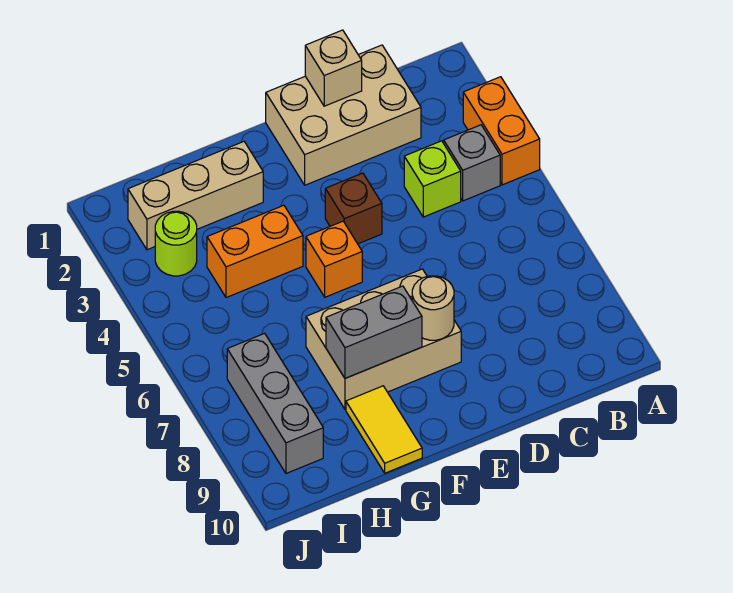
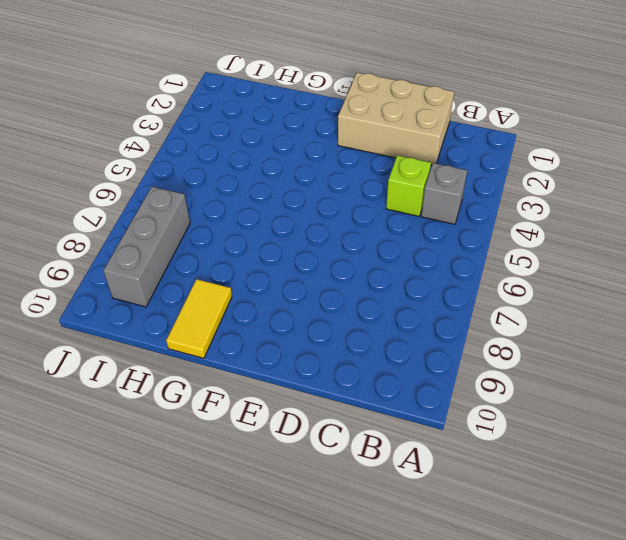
none -> orange brick A3:A4 level 1
none -> brown brick E4 level 1
none -> tan brick E7:G8 level 1

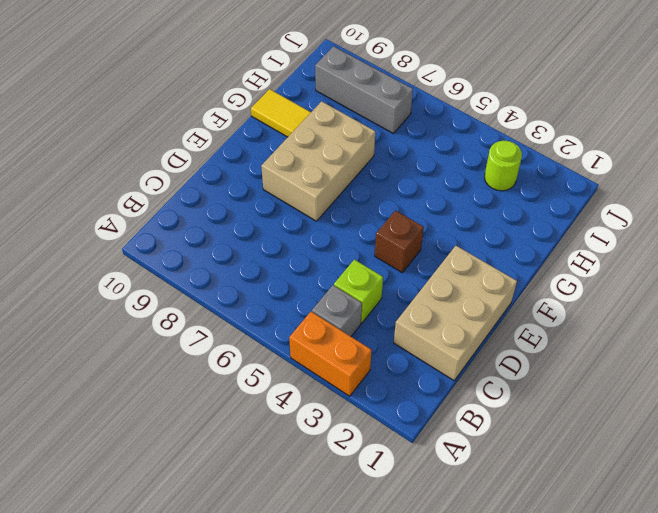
none -> orange brick F5 level 1
none -> tan brick G2:I2 level 1
none -> orange brick G4:H4 level 1

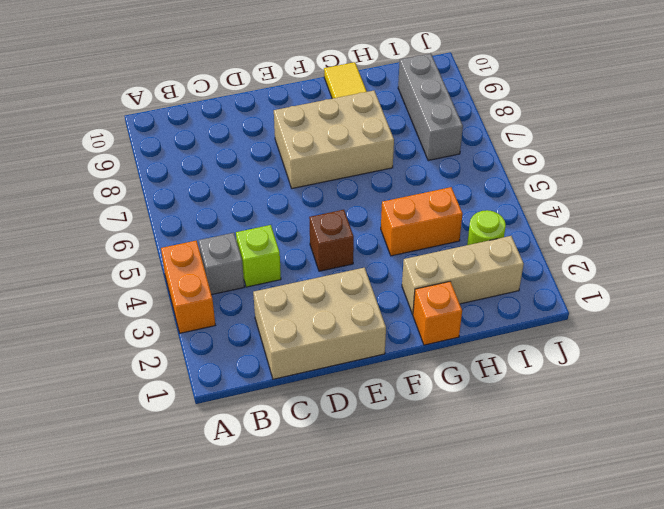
orange brick G1 level 1 -> orange brick F5 level 1
none -> tan brick D1 level 2
none -> tan round brick E8 level 2
none -> grey brick F8:G8 level 2

